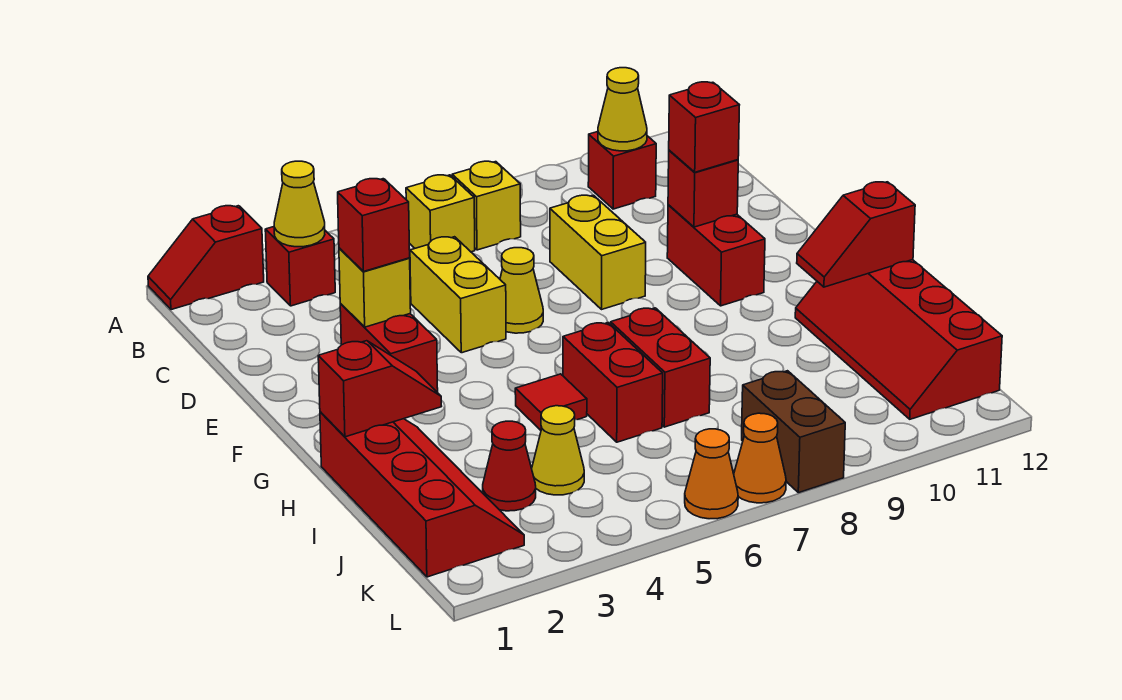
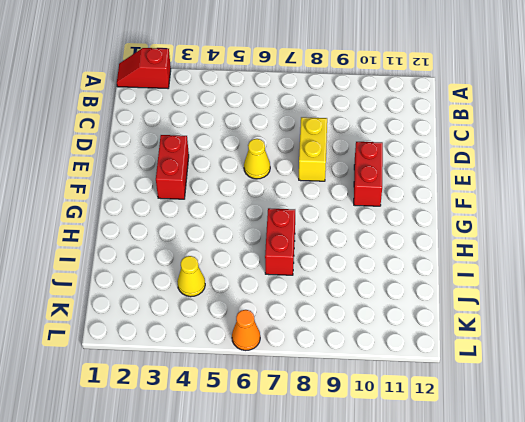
none -> red brick B3 level 1
none -> yellow brick B6 level 1
none -> yellow brick B7 level 1

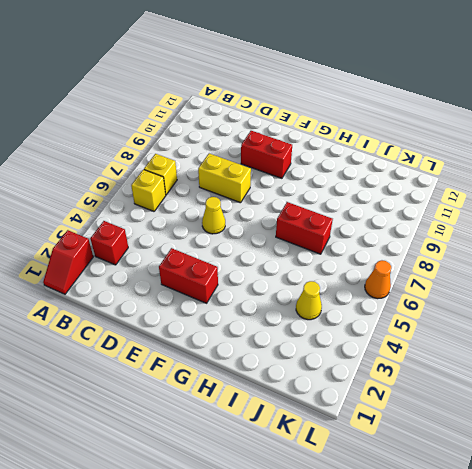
none -> red brick B10 level 1
none -> yellow brick D5:E5 level 1
none -> red slope H1:K2 level 1 top 1

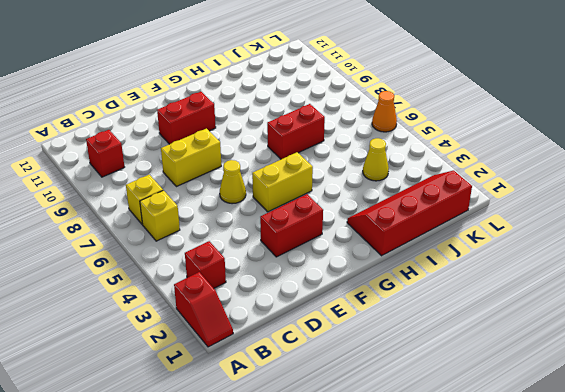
yellow brick F5:G5 level 1 -> yellow brick D5:E5 level 1
none -> red tile H5 level 1
none -> red brick H6:I6 level 1
none -> red slope H11:K12 level 1 top 12

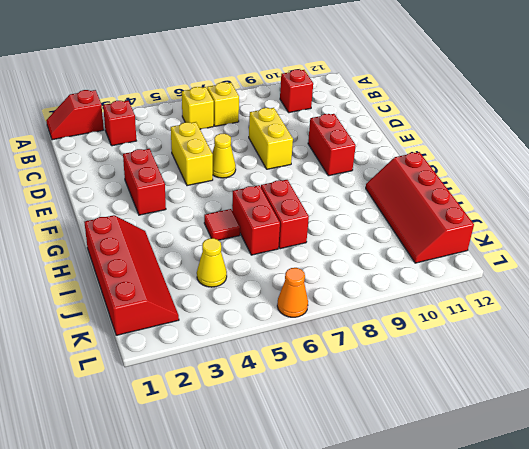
none -> red cone J3 level 1
none -> brown brick K8:L8 level 1
none -> orange cone L7 level 1

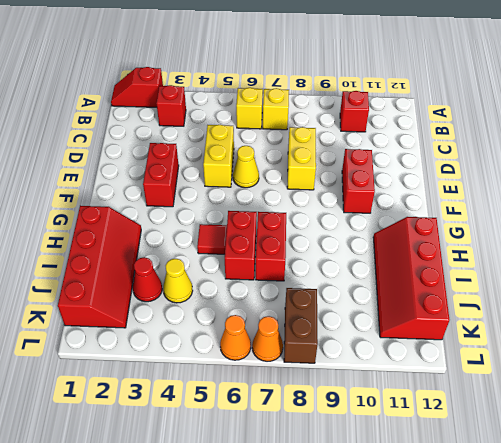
none -> yellow cone B3 level 2
none -> yellow cone B10 level 2
none -> yellow brick E3 level 2

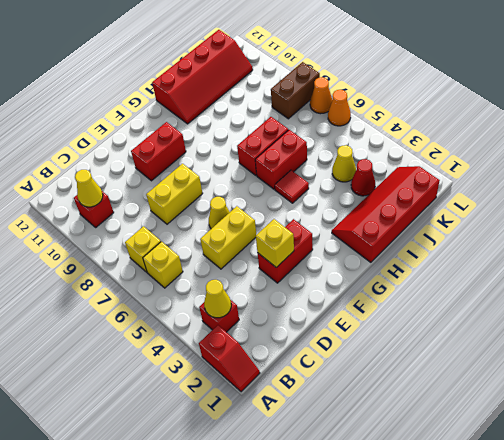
none -> red brick E10 level 2
none -> red slope H1:H2 level 2 top 1
none -> red slope H11:H12 level 2 top 12

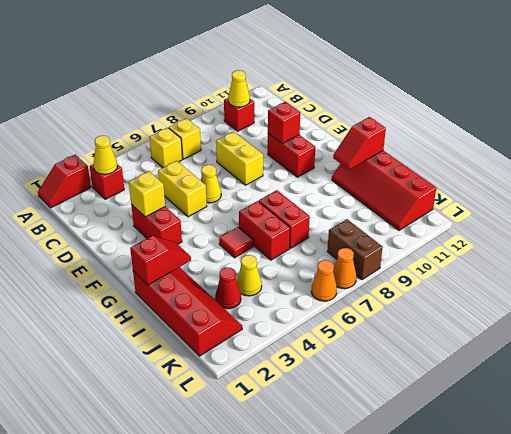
none -> red brick E3 level 3
none -> red brick E10 level 3

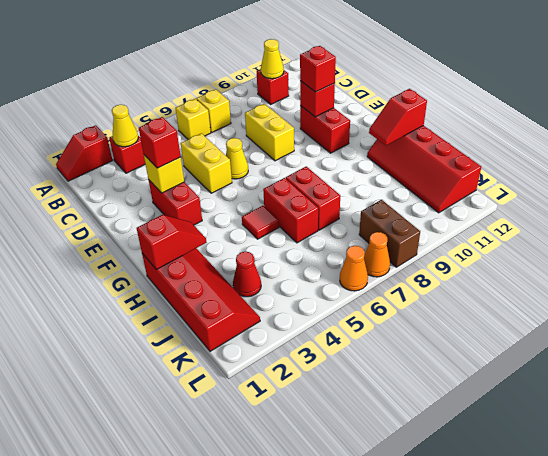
none -> yellow cone J4 level 1

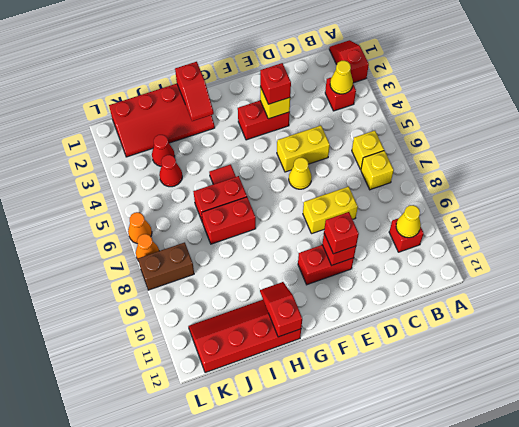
red cone J4 level 1 -> yellow cone J4 level 1

